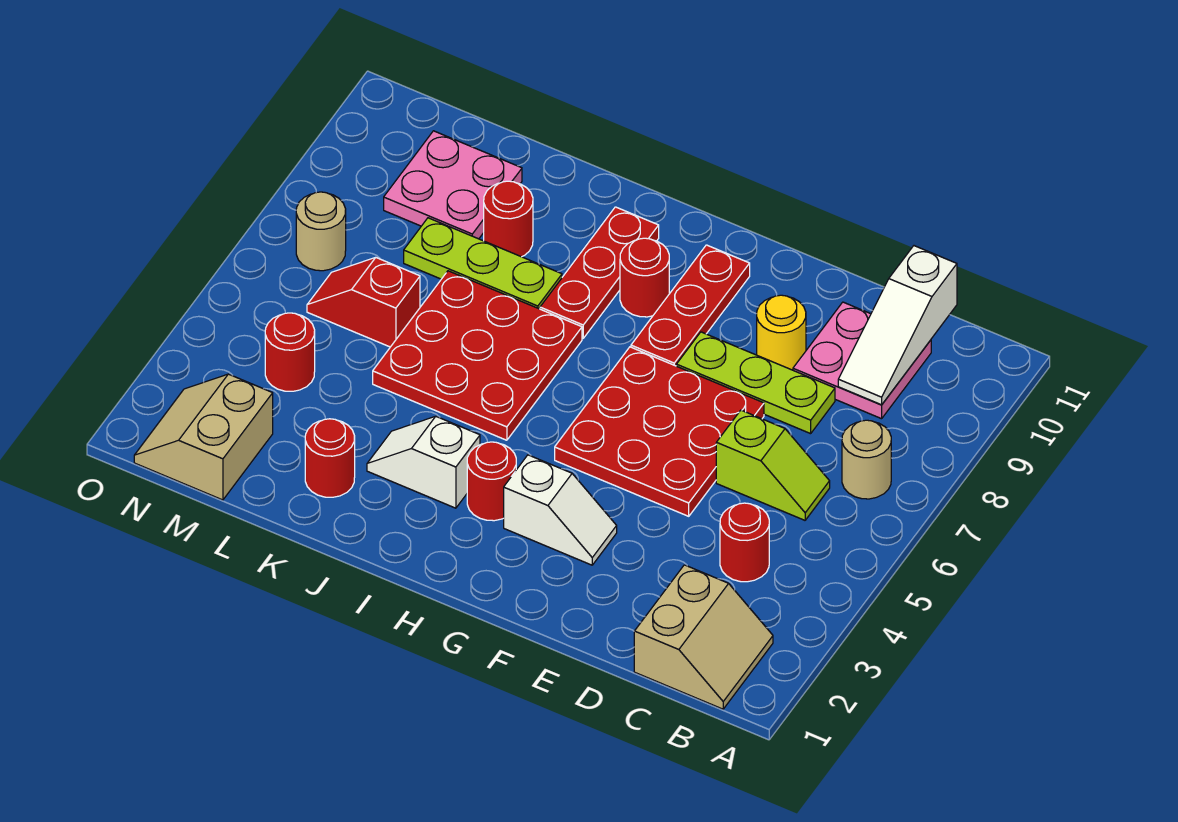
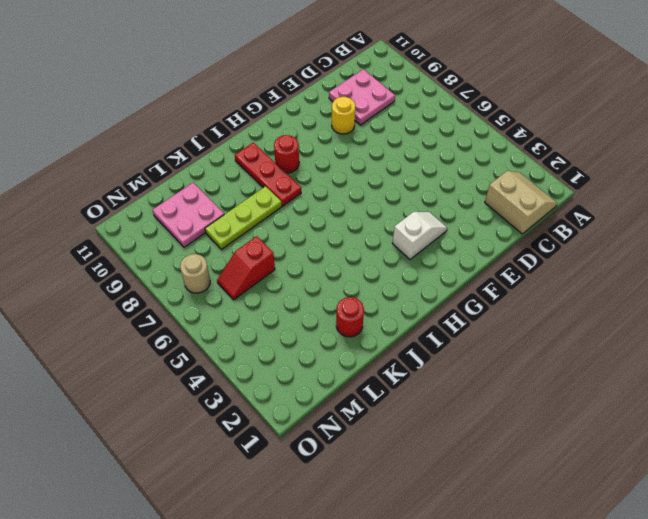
none -> tan round brick B7 level 1
none -> red round brick C4 level 1
none -> lime slope C6:D6 level 1 top D

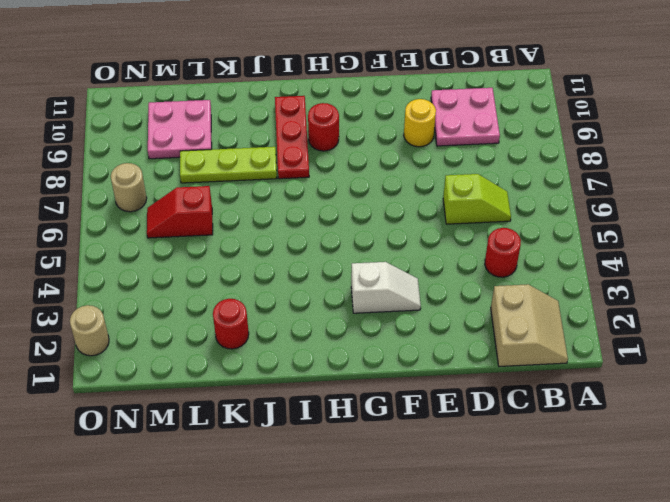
tan round brick O2 level 1 -> tan round brick B7 level 1
none -> lime plate D8:F8 level 1
none -> red plate E5:G7 level 1
none -> red plate G8:G10 level 1

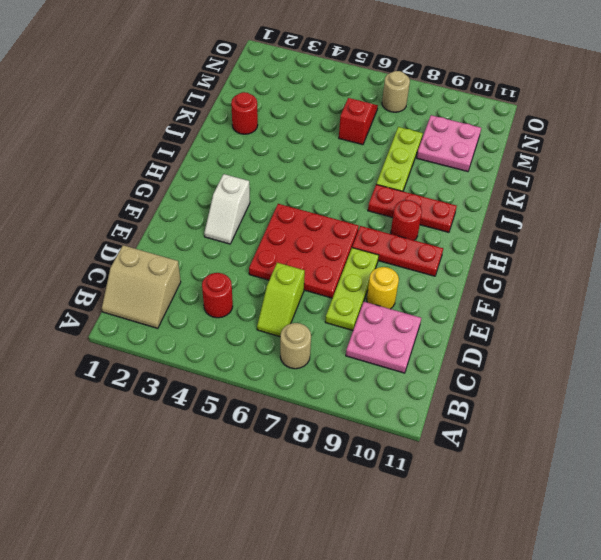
none -> red round brick H3 level 1
none -> white slope I3:J3 level 1 top I
none -> red plate I5:K7 level 1

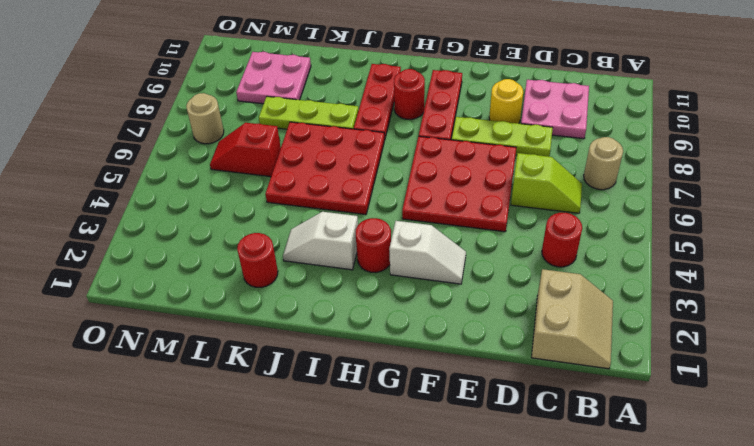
none -> red round brick K9 level 1
none -> tan slope M1:N2 level 1 top M
none -> red round brick M4 level 1

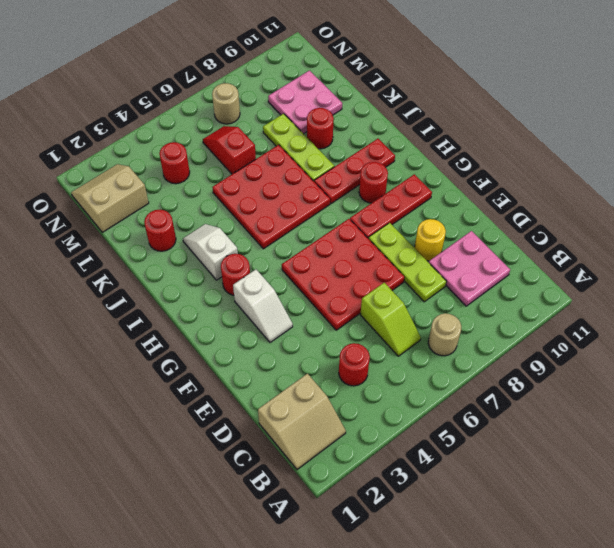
none -> white slope C9:C11 level 2 top 11

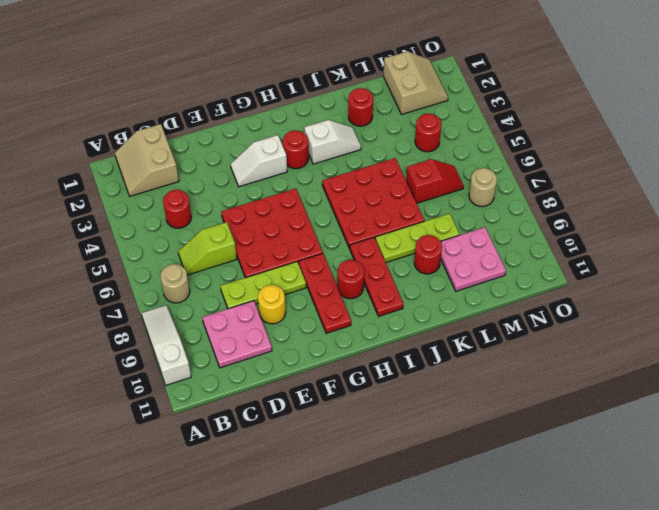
white slope A8:A10 level 1 top 10 -> white slope C9:C11 level 2 top 11

